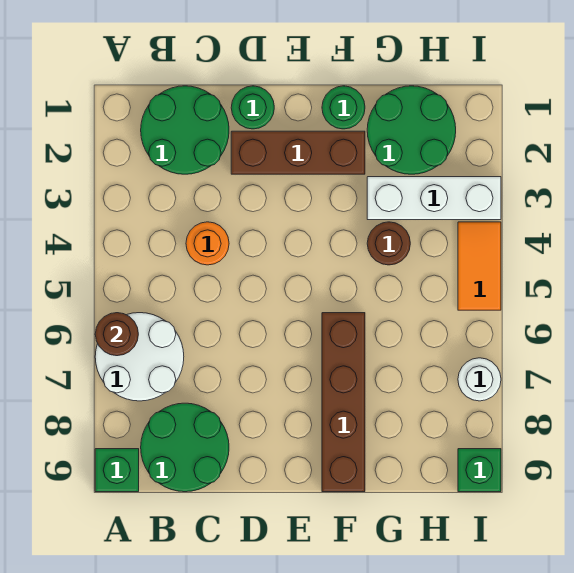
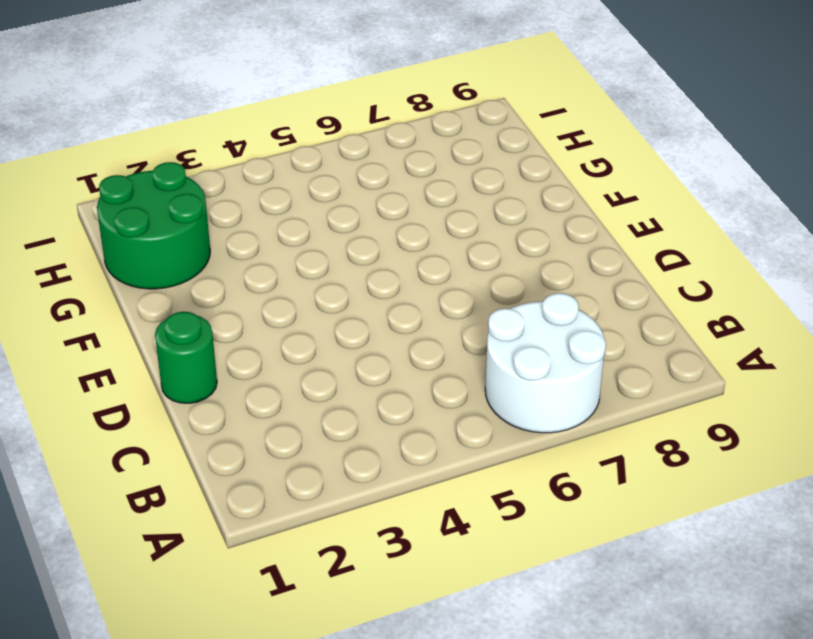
none -> green brick A9 level 1
none -> green round brick B1:C2 level 1
none -> green round brick B8:C9 level 1

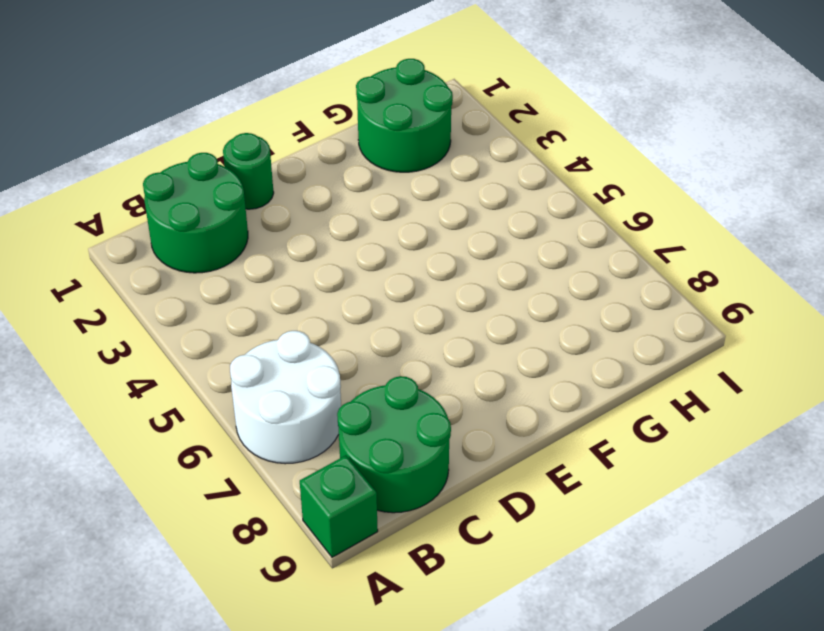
none -> orange round brick C4 level 1
none -> brown brick D2:F2 level 1
none -> green round brick F1 level 1

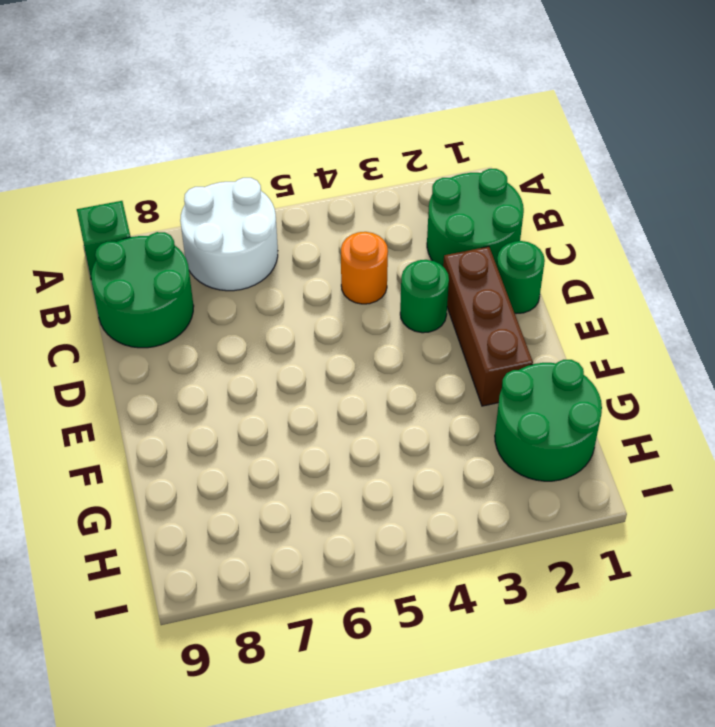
green round brick D3 level 1 -> green round brick F1 level 1
none -> brown brick F6:F9 level 1
none -> white brick G3:I3 level 1
none -> brown round brick G4 level 1

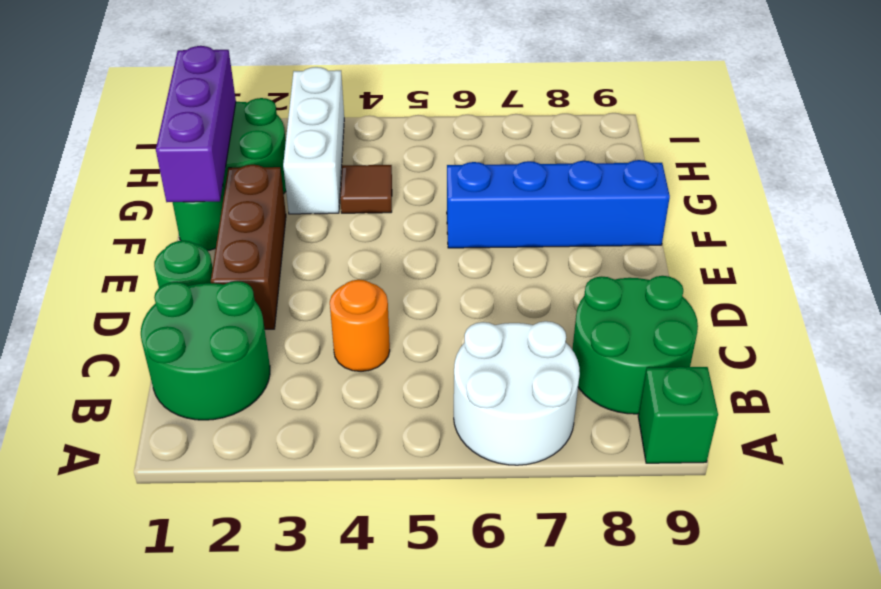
purple brick F1:H1 level 2 -> none
blue brick F6:F9 level 1 -> brown brick F6:F9 level 1
brown tile G4 level 1 -> brown round brick G4 level 1
none -> orange tile I4:I5 level 1
none -> white round brick I7 level 1
none -> green brick I9 level 1

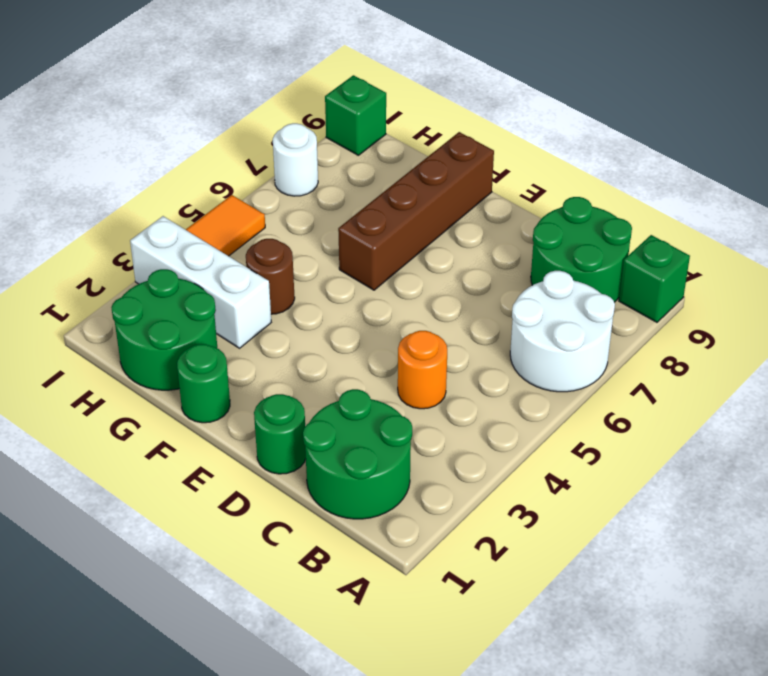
none -> brown brick D2:F2 level 1
none -> brown round brick A6 level 2

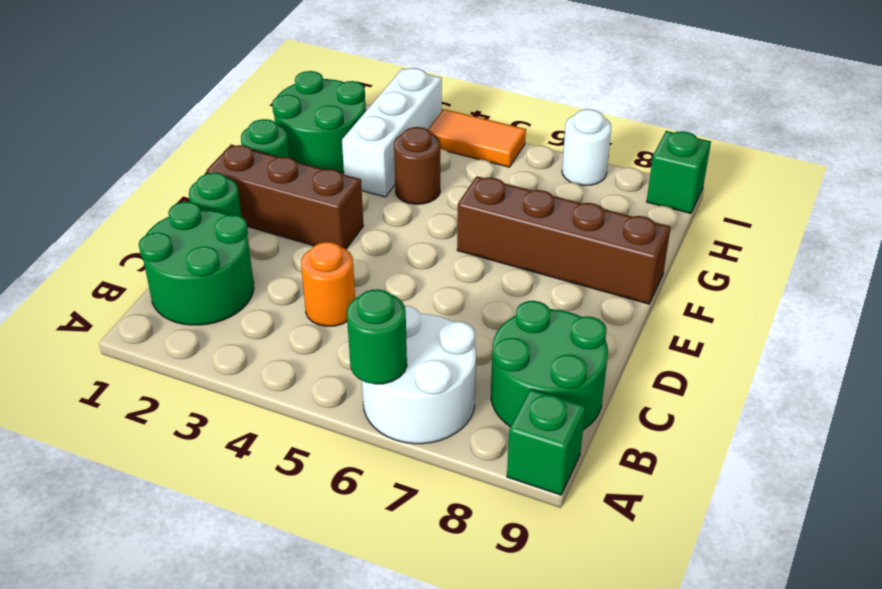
green round brick A6 level 2 -> brown round brick A6 level 2
brown brick E1:E3 level 1 -> brown brick D2:F2 level 1

